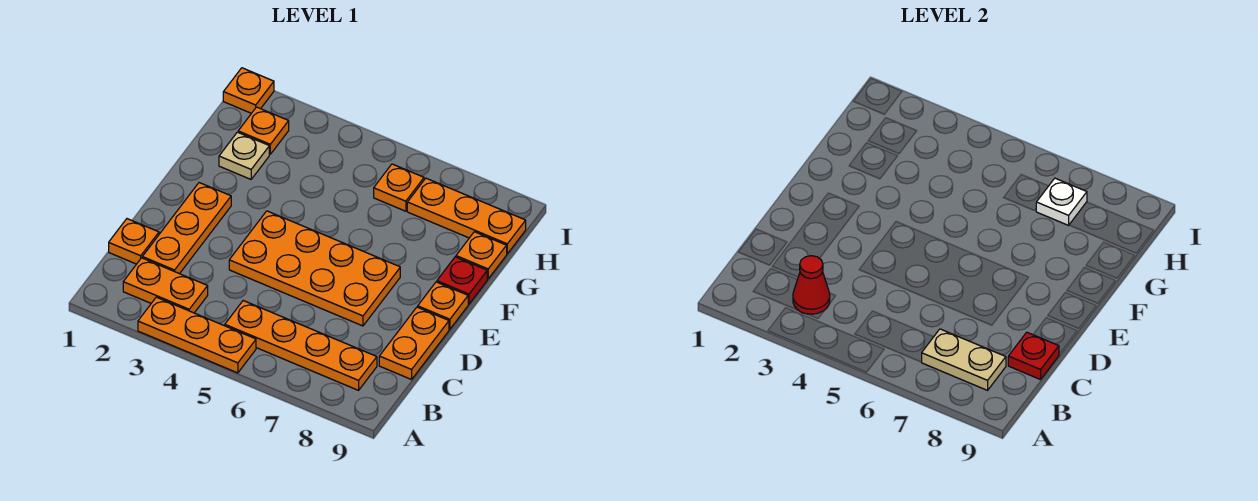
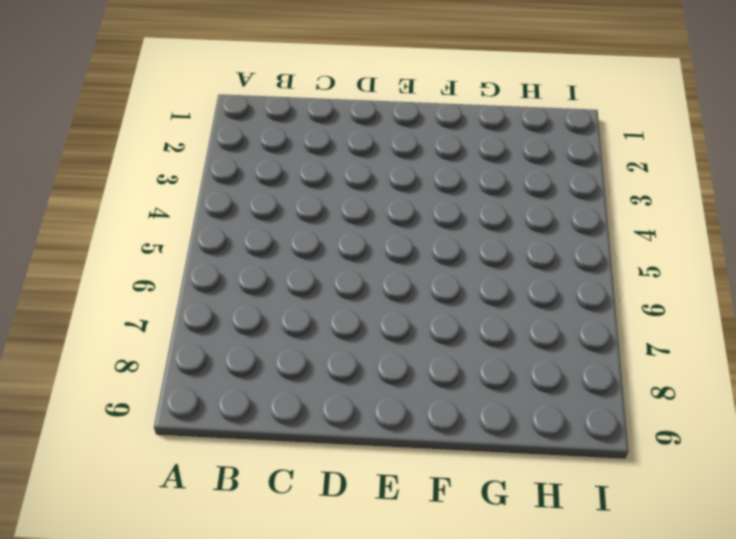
none -> orange plate A3:A5 level 1
none -> orange plate B2:B3 level 1
none -> orange plate B5:B8 level 1

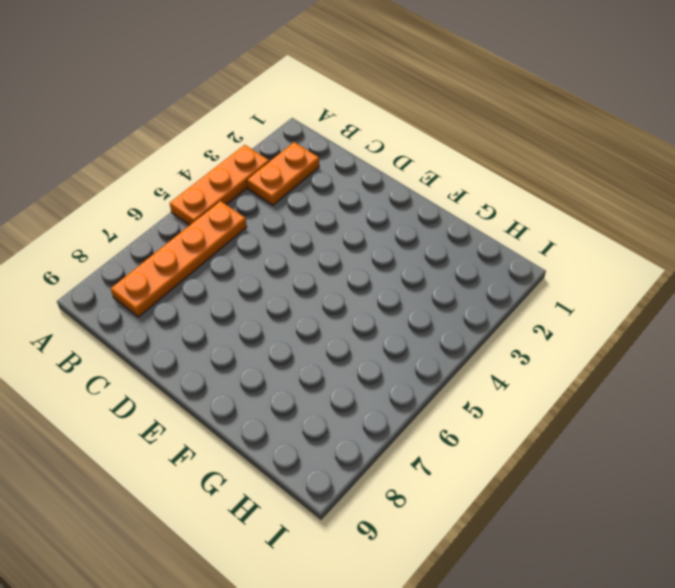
none -> orange plate C1 level 1
none -> orange plate C2:E2 level 1
none -> orange plate C9:D9 level 1

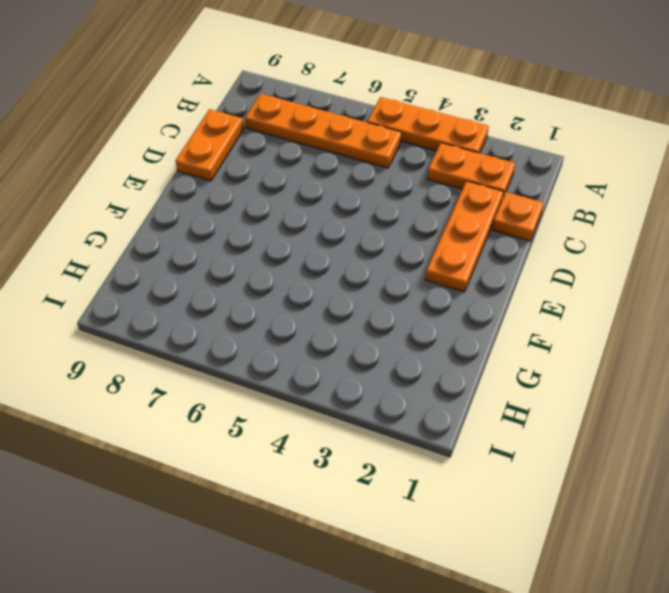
none -> orange plate D4:E7 level 1
none -> orange plate E9 level 1
none -> red plate F9 level 1

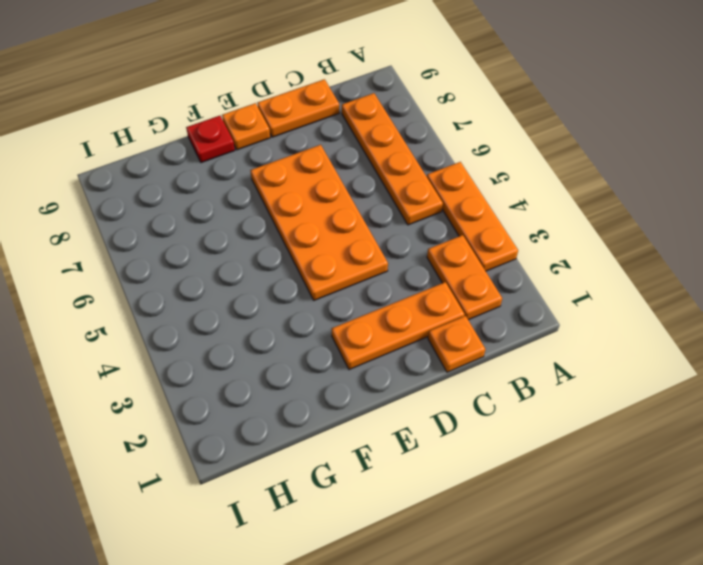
none -> tan plate G2 level 1
none -> orange plate G9 level 1
none -> orange plate H2 level 1

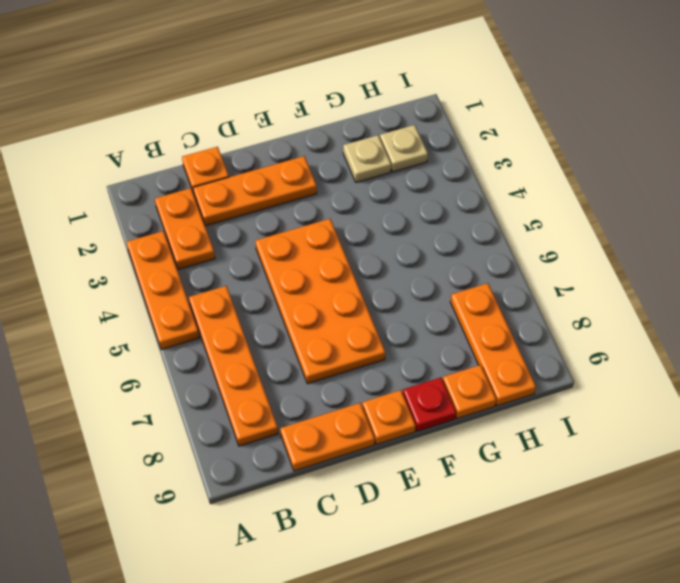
tan plate H2 level 1 -> orange plate H2 level 1
none -> orange plate H6 level 1
none -> orange plate I1 level 1
none -> red cone B3 level 2

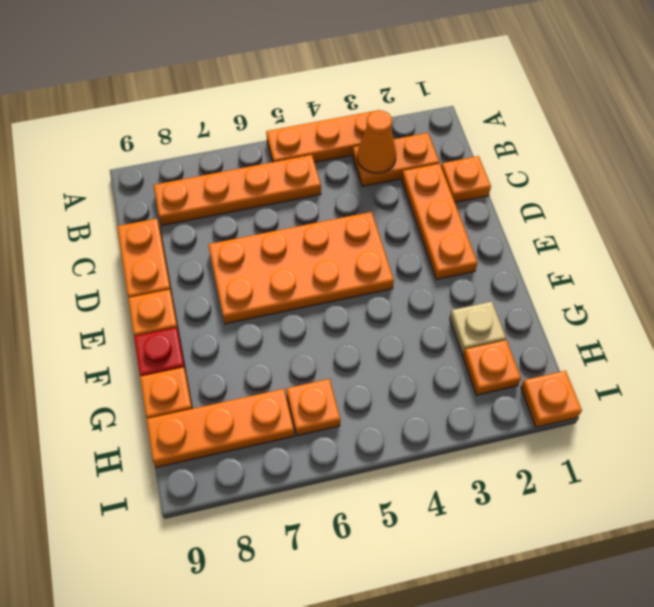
orange cone B3 level 2 -> red cone B3 level 2
none -> tan plate B7:B8 level 2
none -> red plate C9 level 2
none -> white plate H7 level 2

